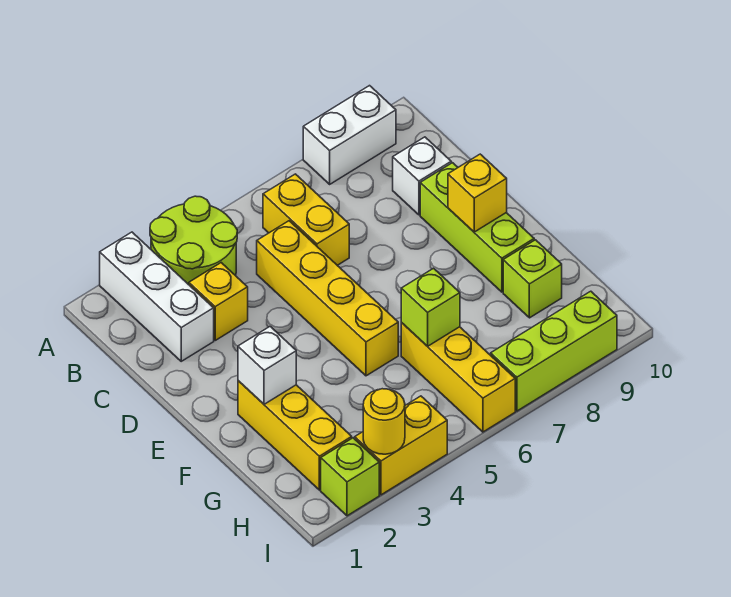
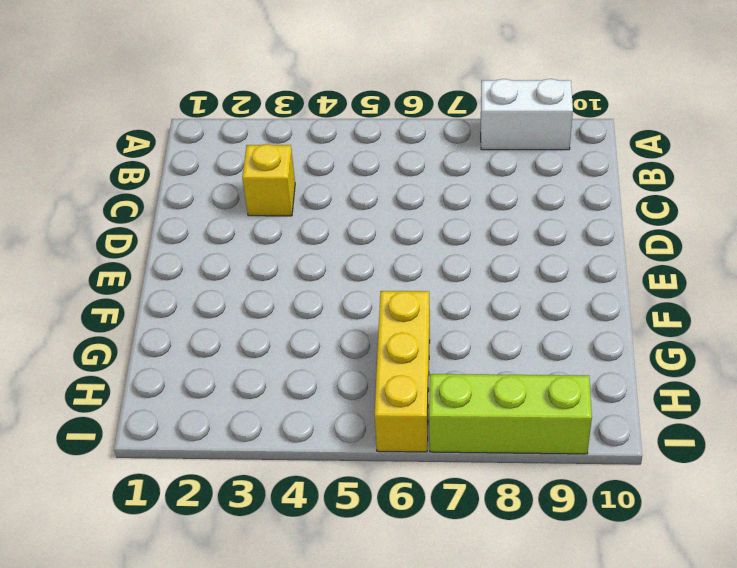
none -> white brick A2:C2 level 1
none -> lime round brick A3:B4 level 1
none -> yellow brick B6:C6 level 1

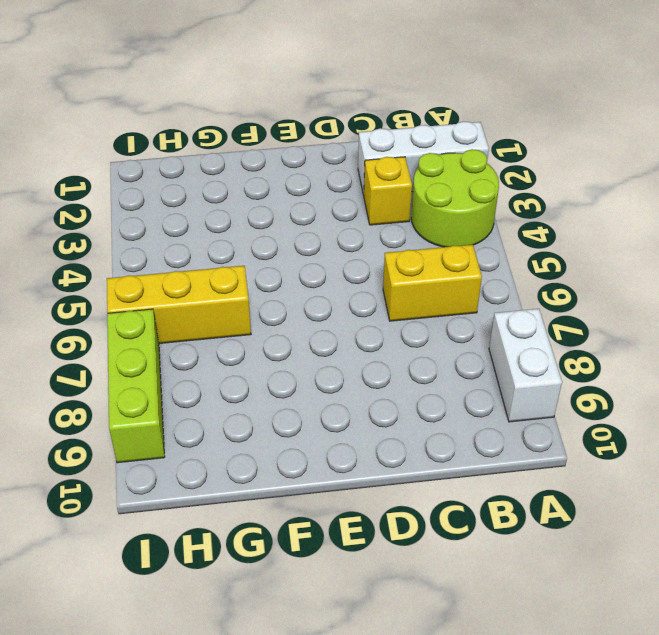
none -> yellow brick C5:F5 level 1
none -> white brick C9 level 1
none -> lime brick D9:F9 level 1

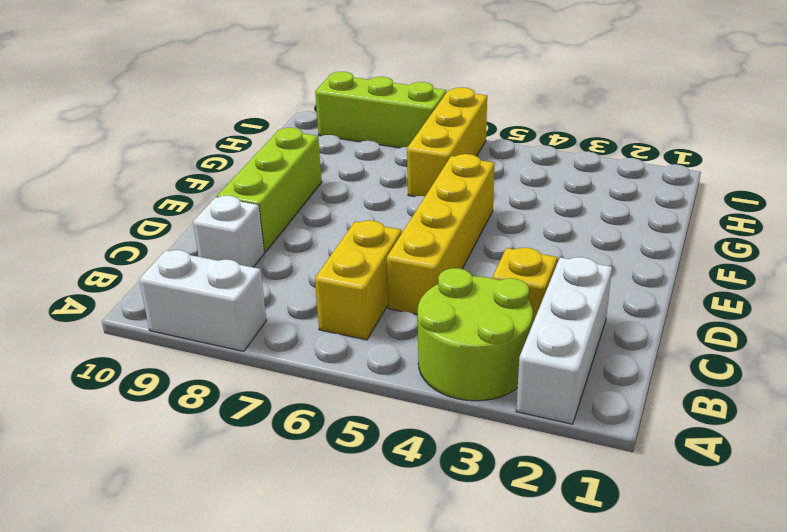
none -> yellow brick F2:H2 level 1
none -> lime brick G9 level 1
none -> lime brick I2 level 1

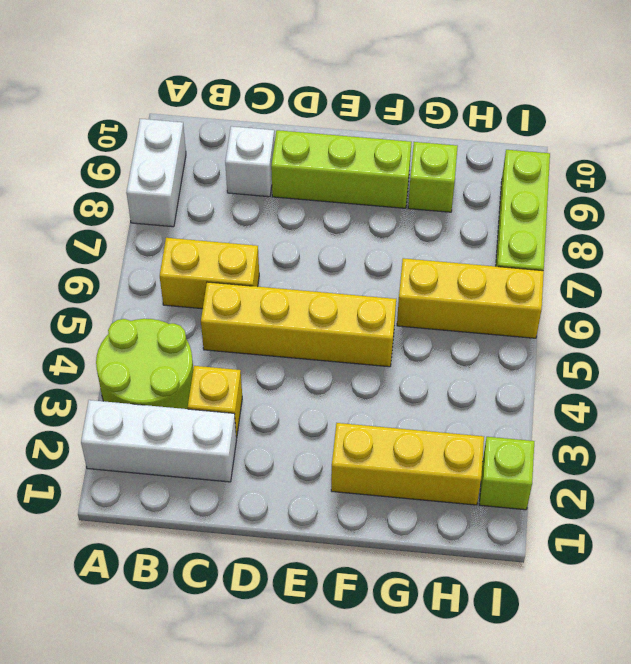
none -> yellow brick I3:I4 level 1
none -> yellow brick E9 level 2
none -> white brick F2 level 2

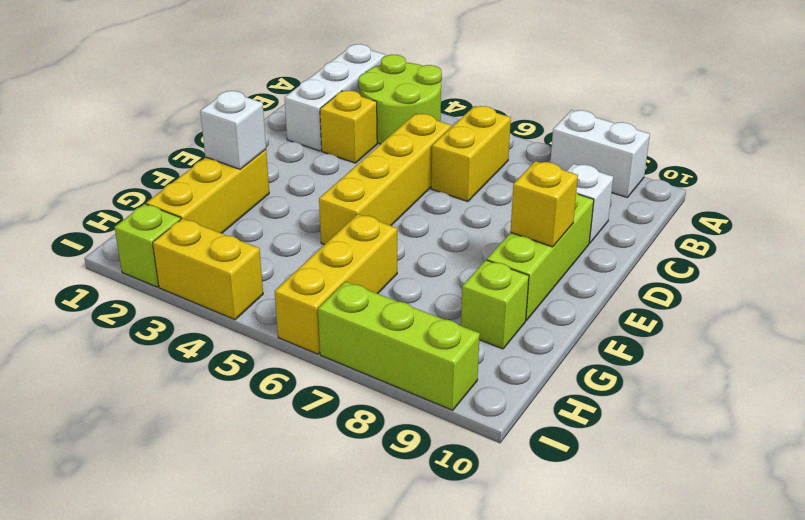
none -> lime brick G6 level 2
none -> yellow round brick I3 level 2

